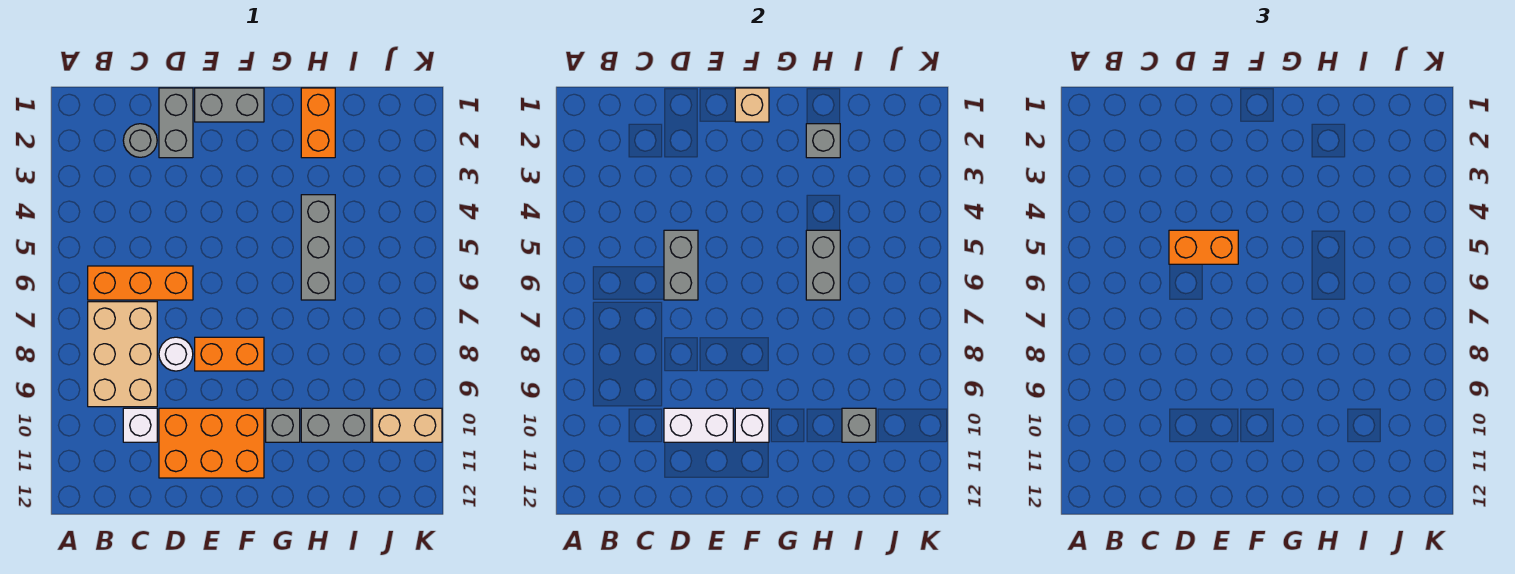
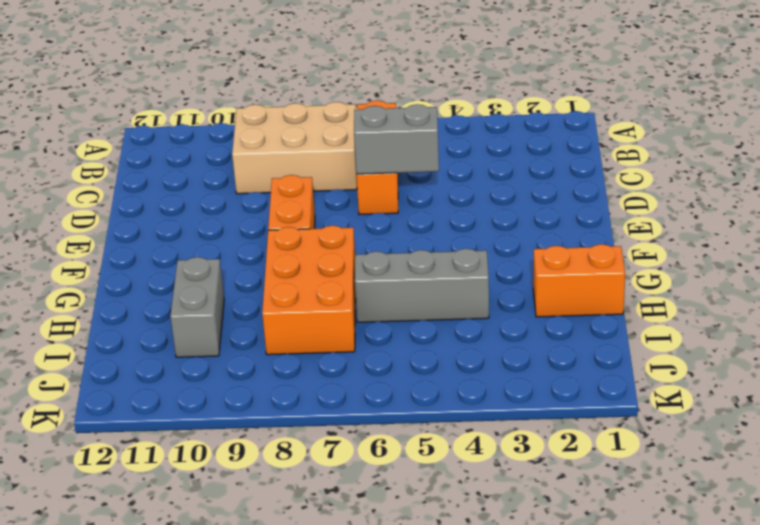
orange brick G7:I8 level 1 -> orange brick D10:F11 level 1
none -> grey round brick C2 level 1
none -> white brick C10 level 1
none -> grey brick D1:D2 level 1

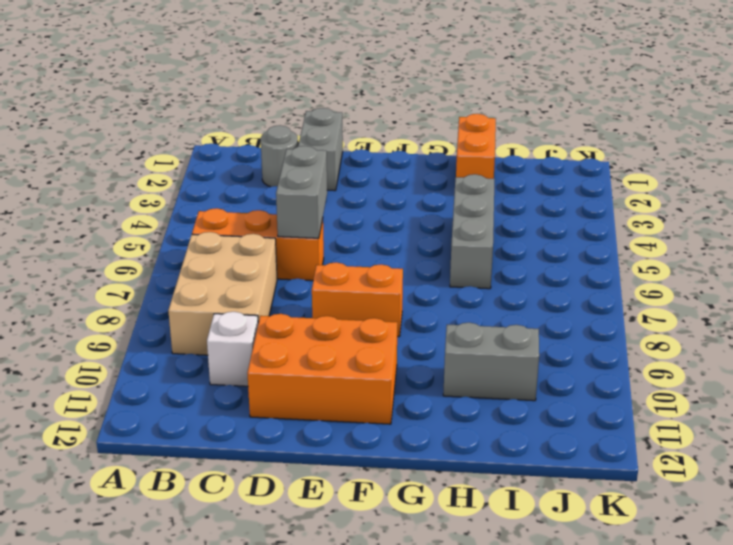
none -> white round brick D8 level 1
none -> grey brick E1:F1 level 1
none -> grey brick G10 level 1

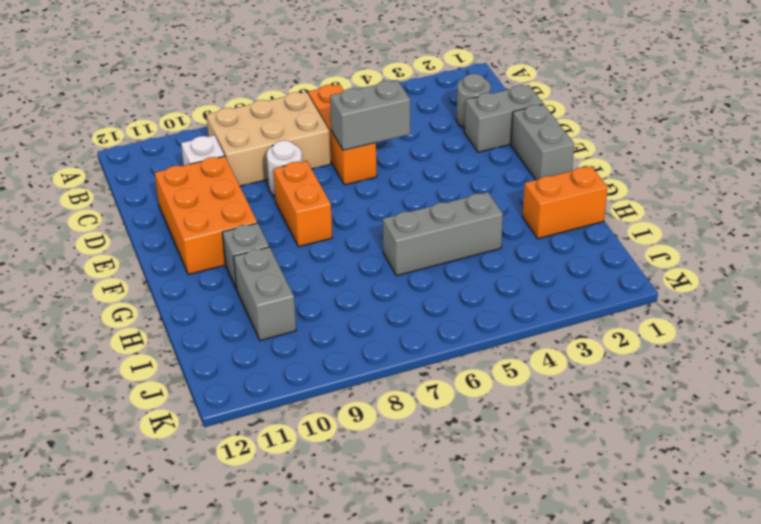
none -> tan brick J10:K10 level 1
none -> white brick D10:E10 level 2
none -> tan brick F1 level 2

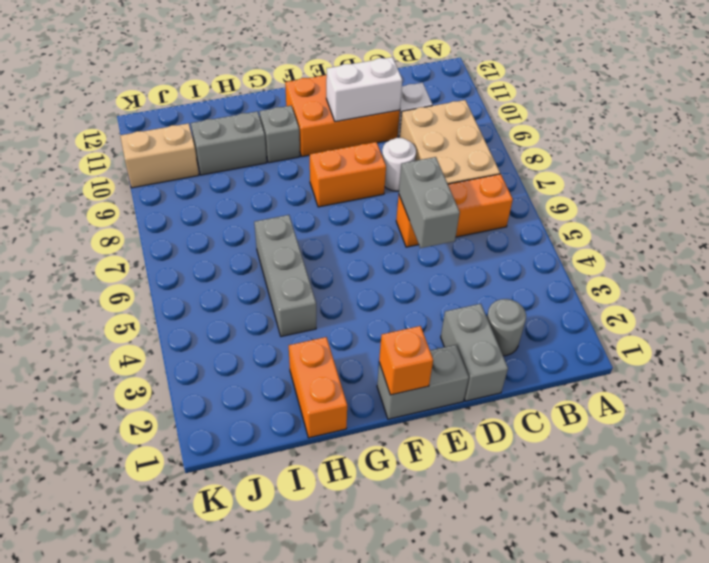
orange brick F1 level 2 -> tan brick F1 level 2
none -> white brick F10 level 2
none -> grey brick H2 level 2
none -> grey brick H5:H6 level 2

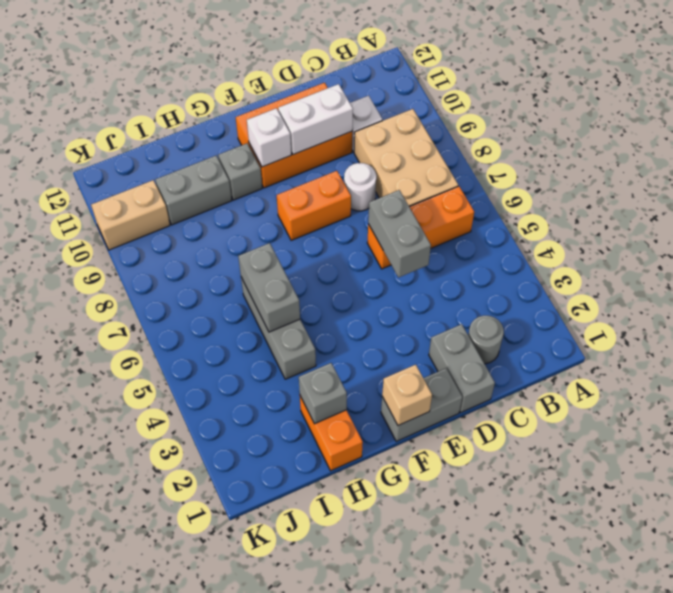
none -> grey brick I10 level 2
none -> orange brick D5:E5 level 3

